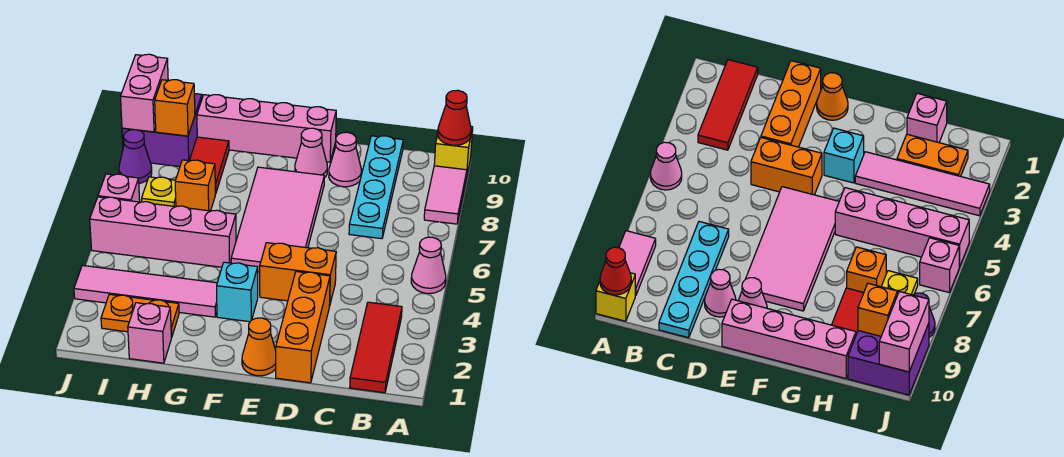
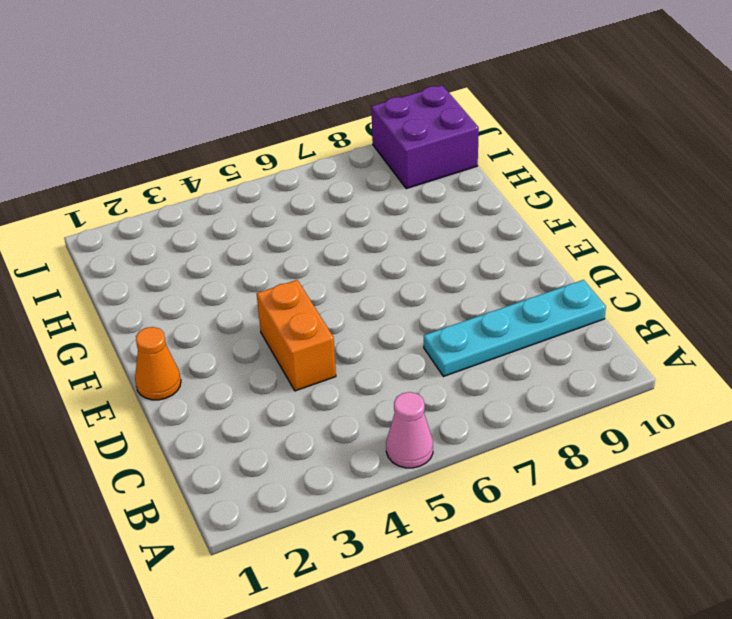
none -> pink tile A8:A9 level 1
none -> yellow brick A10 level 1
none -> red tile B1:B3 level 1

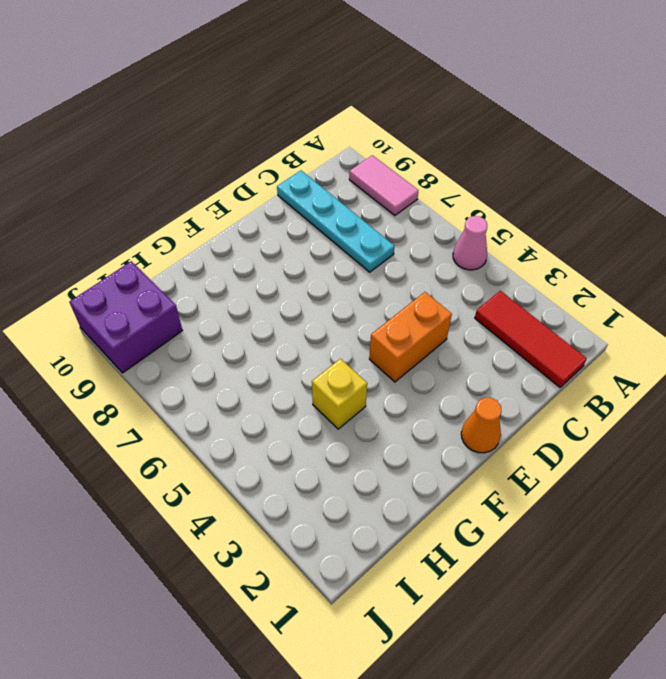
yellow brick G4 level 1 -> yellow brick A10 level 1
none -> orange brick D1:D3 level 1
none -> pink cone D9 level 1
none -> pink tile E5:F8 level 1

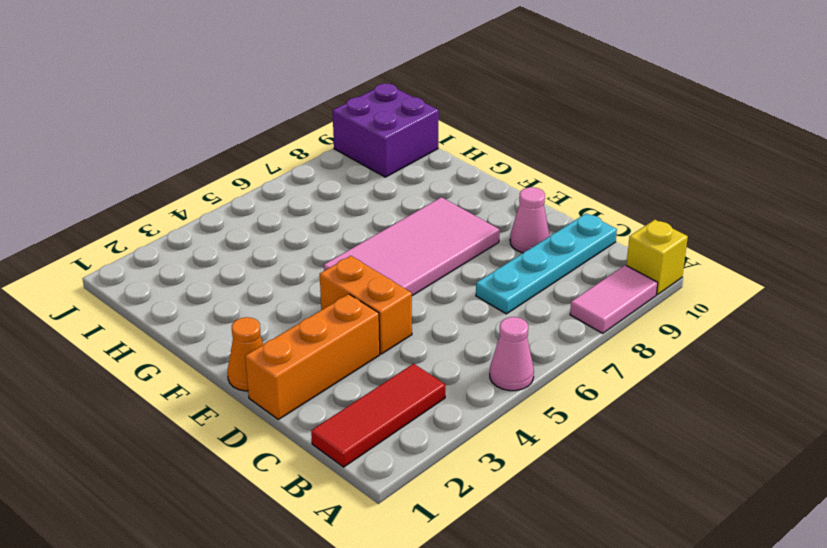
none -> pink cone E9 level 1
none -> pink brick E10:H10 level 1
none -> cyan brick F3 level 1

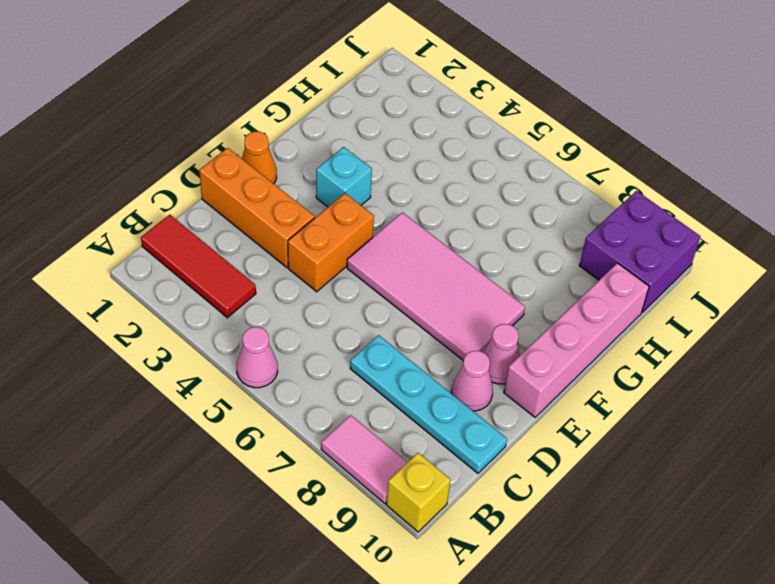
none -> pink tile G3:J3 level 1
none -> pink brick G5:J5 level 1
none -> pink brick H1 level 1

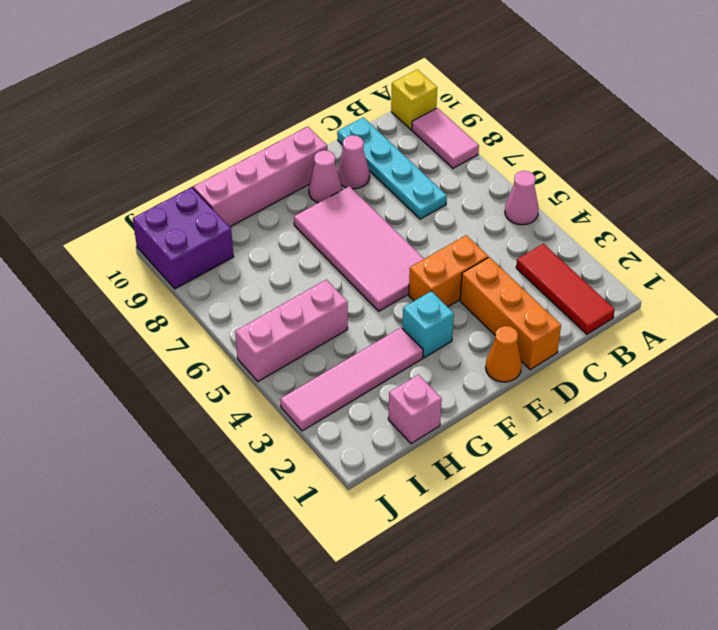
pink brick H5:J5 level 1 -> pink brick G5:J5 level 1
none -> orange plate H2:I2 level 1
none -> orange brick H7 level 1
none -> red tile H8:H9 level 1

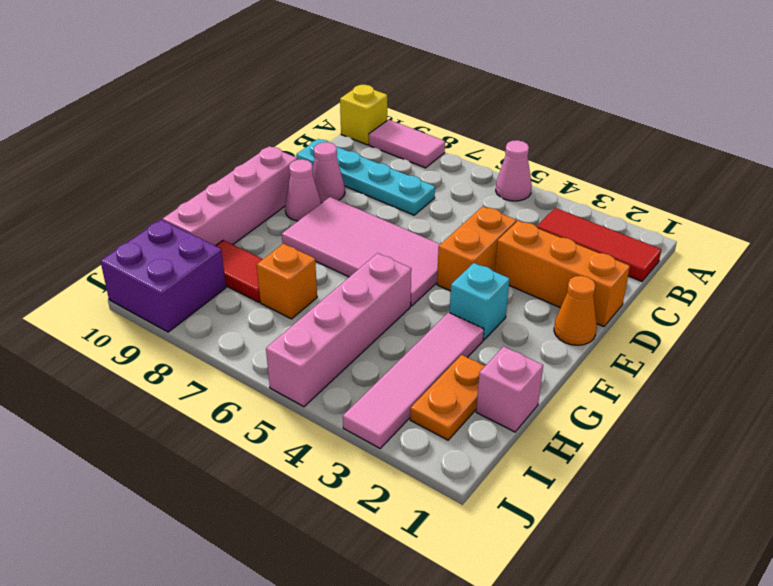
none -> yellow plate I7 level 1
none -> pink brick J6 level 1
none -> purple cone J8 level 1

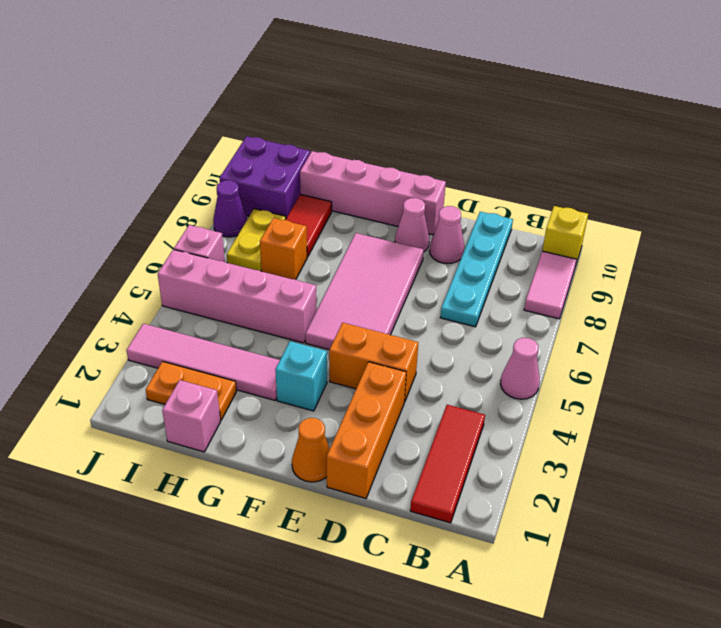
yellow plate I7:I8 level 1 -> yellow plate I7 level 1
none -> red cone A10 level 2
none -> orange brick I9 level 2
none -> pink brick J9:J10 level 2

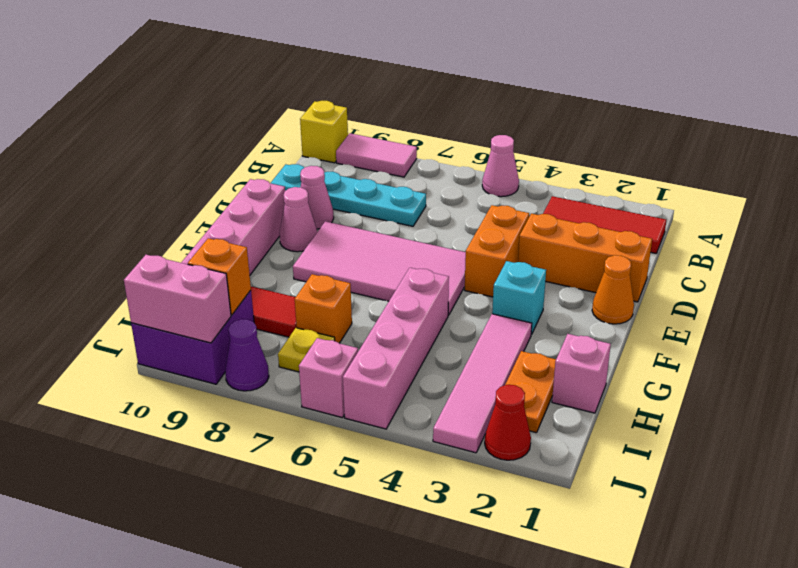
red cone J2 level 1 -> red cone A10 level 2

